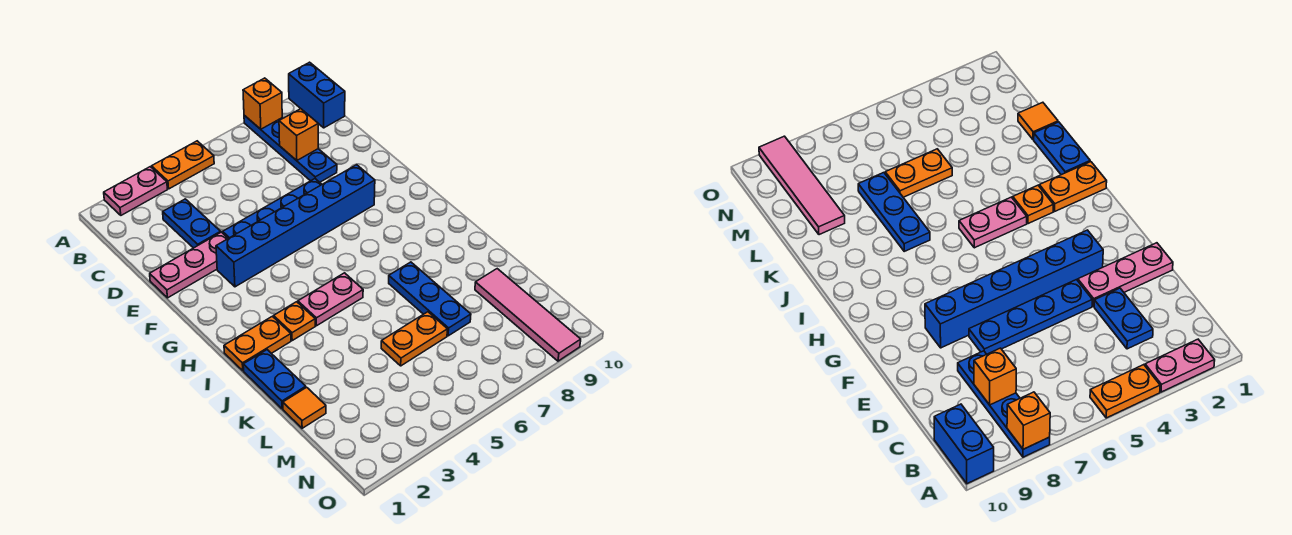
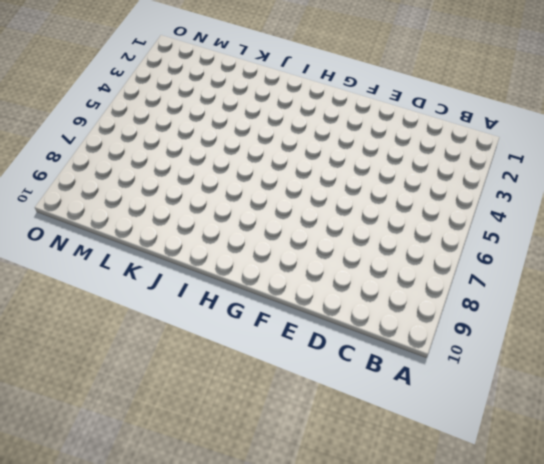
none -> pink plate A2:A3 level 1
none -> orange plate A4:A5 level 1
none -> blue plate A8:D8 level 1

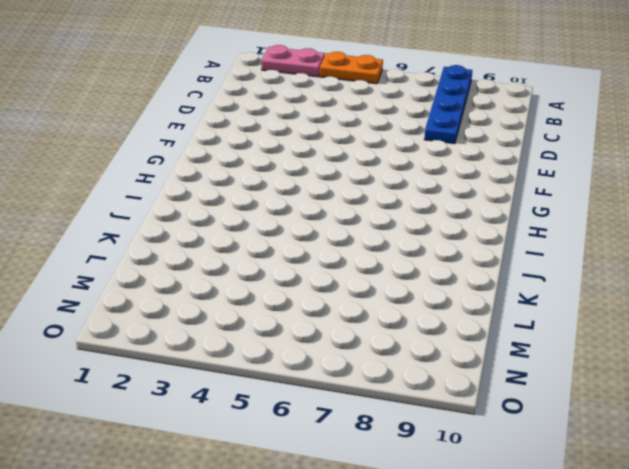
none -> blue brick A10:B10 level 1
none -> blue plate C3:D3 level 1
none -> pink plate E1:E3 level 1

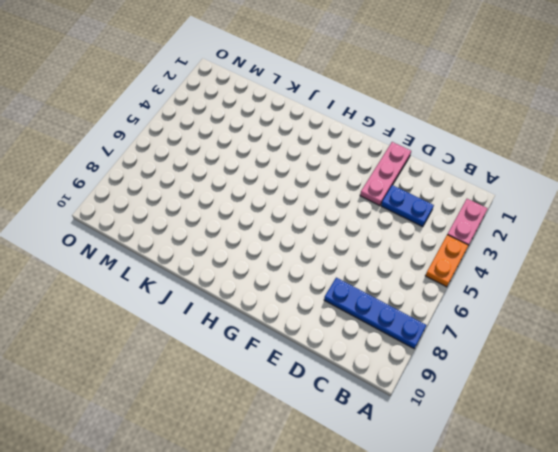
none -> blue brick A10:B10 level 1
none -> blue plate E4:E7 level 1
none -> blue brick F3:F8 level 1

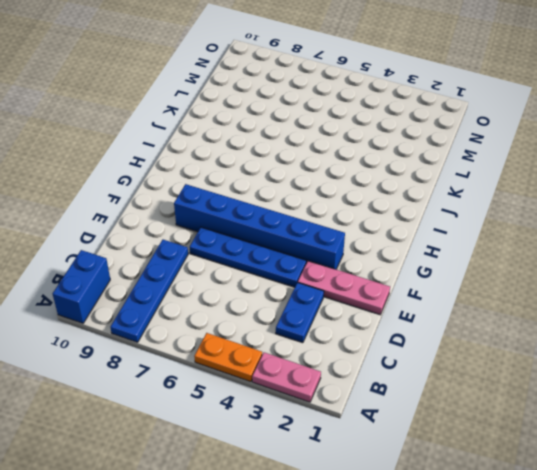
none -> orange plate I1:I2 level 1
none -> orange plate I3 level 1
none -> pink plate I4:I5 level 1

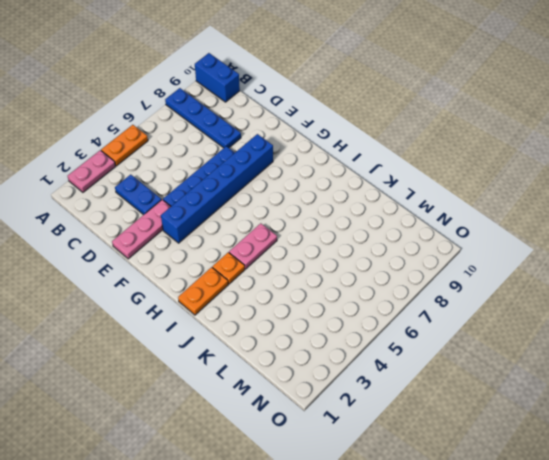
none -> blue plate J1:K1 level 1
none -> blue plate J7:L7 level 1
none -> orange tile L1 level 1

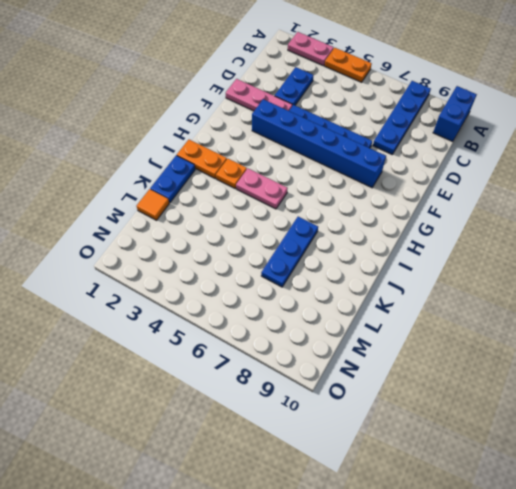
none -> orange plate L5:L6 level 1
none -> pink tile L9:O9 level 1
none -> orange brick A8 level 2

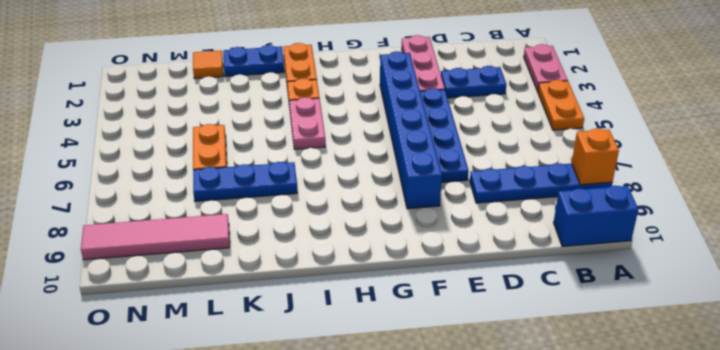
none -> orange brick C8 level 2

